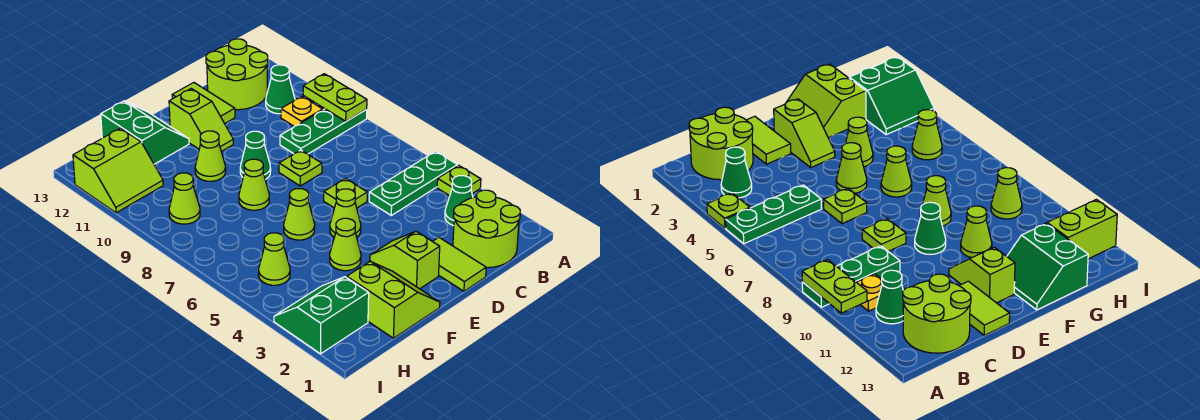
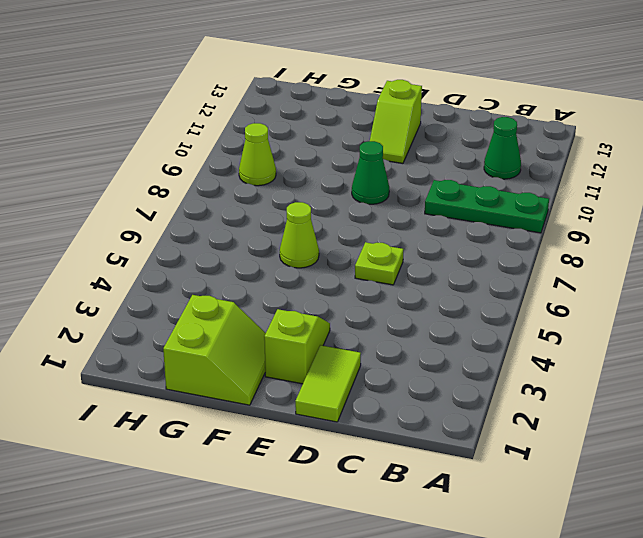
none -> lime plate A4 level 1
none -> green plate A5:C5 level 1
none -> lime round brick B1:C2 level 1

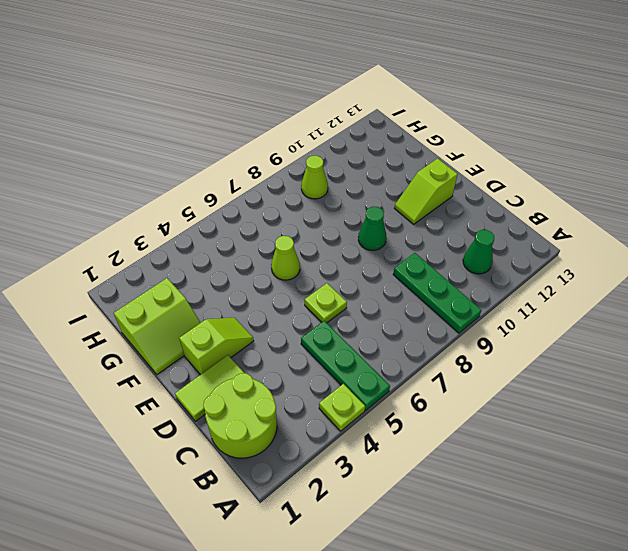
none -> green cone B3 level 1
none -> yellow plate B10 level 1
none -> lime round brick B12:C13 level 1

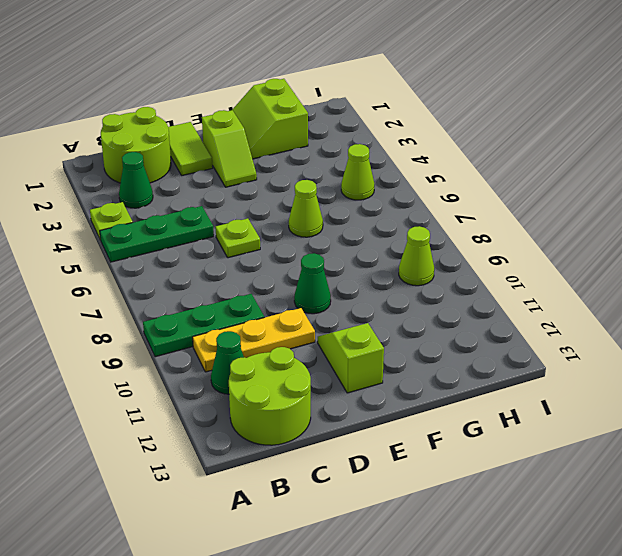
yellow plate B10:D10 level 1 -> yellow plate B10 level 1
none -> lime plate D8 level 1
none -> lime tile D12:D13 level 1
none -> lime cone E5 level 1

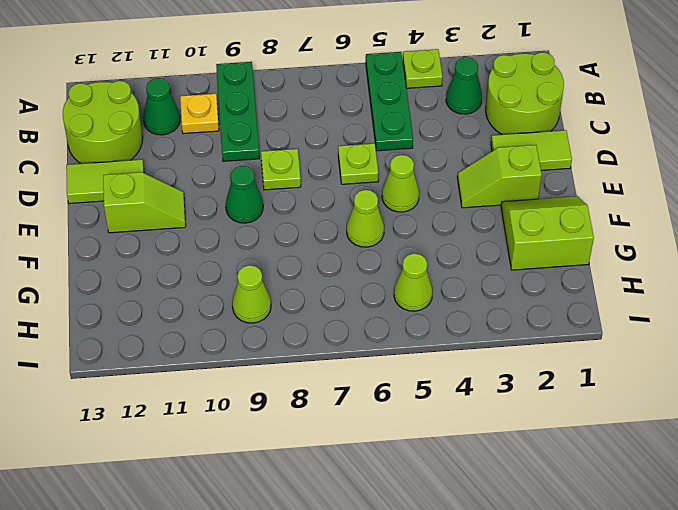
none -> lime cone F4 level 1
none -> lime cone F8 level 1
none -> lime cone F10 level 1

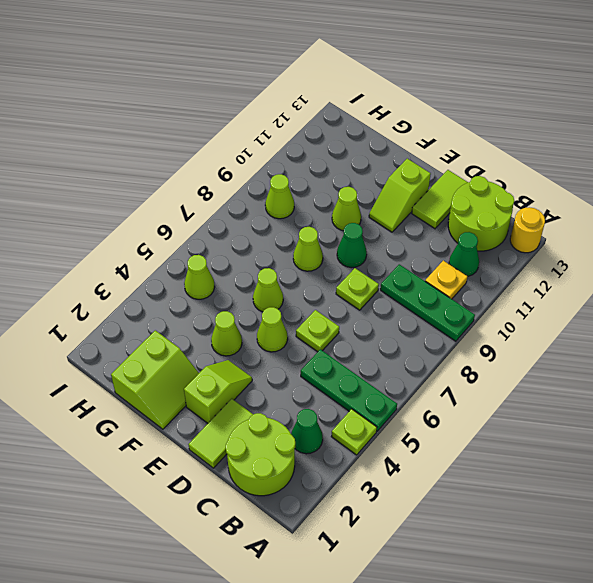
yellow round brick A13 level 1 -> none
none -> green slope F12:G13 level 1 top G
none -> green slope H2:I3 level 1 top 2
none -> lime slope H11:I12 level 1 top 12

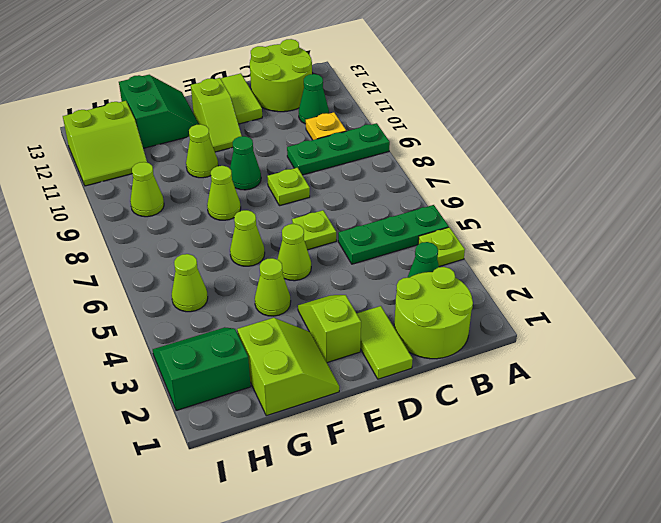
none -> lime plate A9:A10 level 2

